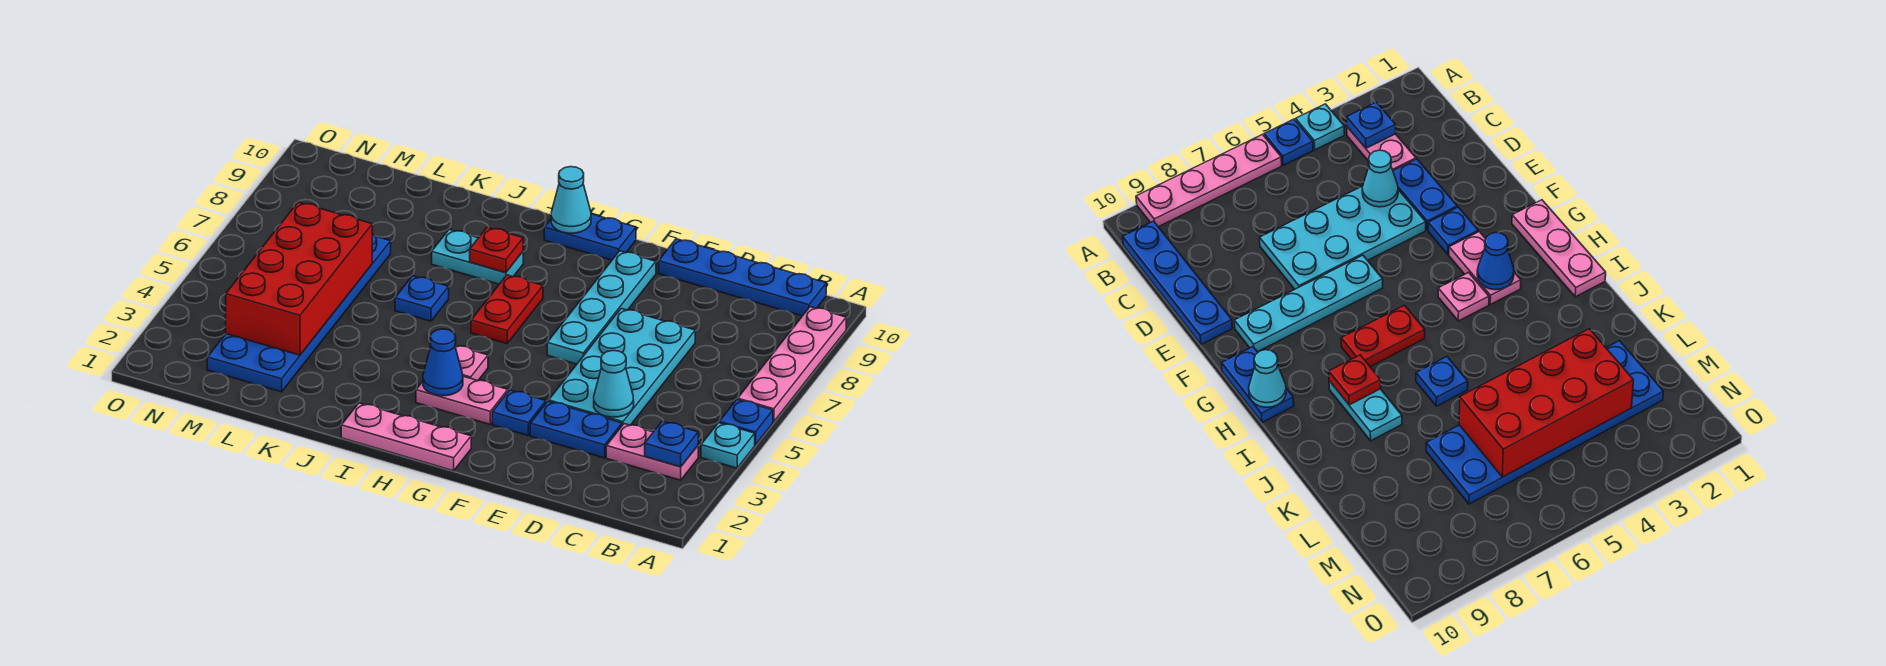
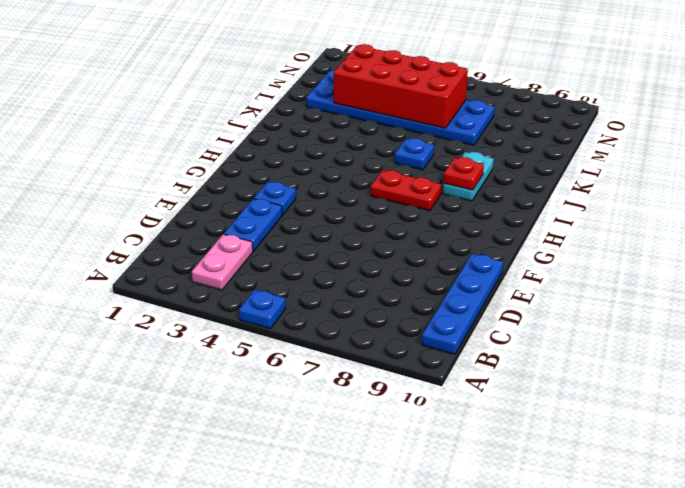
none -> cyan plate A4 level 1
none -> pink plate A6:A9 level 1
none -> cyan plate D4:E7 level 1

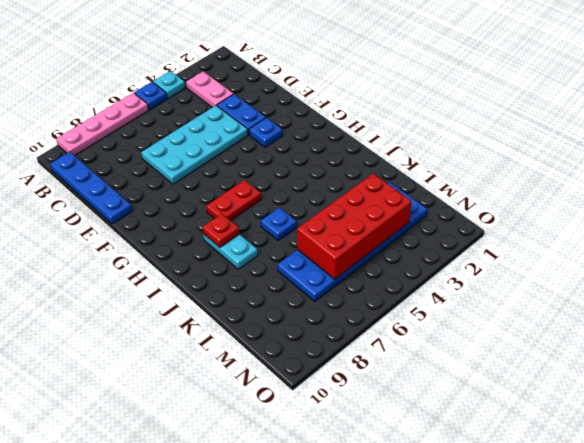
none -> cyan plate F6:F9 level 1
none -> pink plate G1:I1 level 1
none -> pink plate G3:H3 level 1

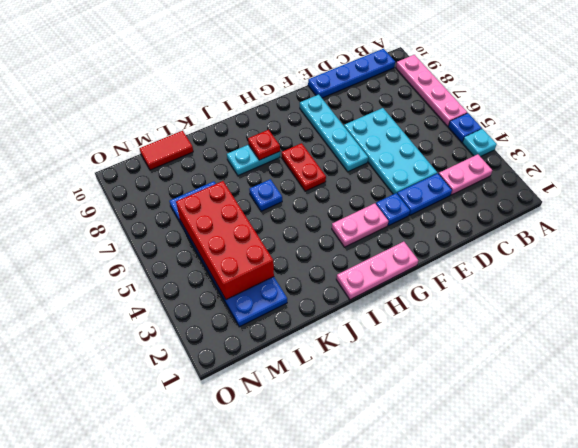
red tile L10:M10 level 1 -> none
none -> blue plate G10:H10 level 1
none -> pink plate H4 level 1
none -> blue plate B3 level 2

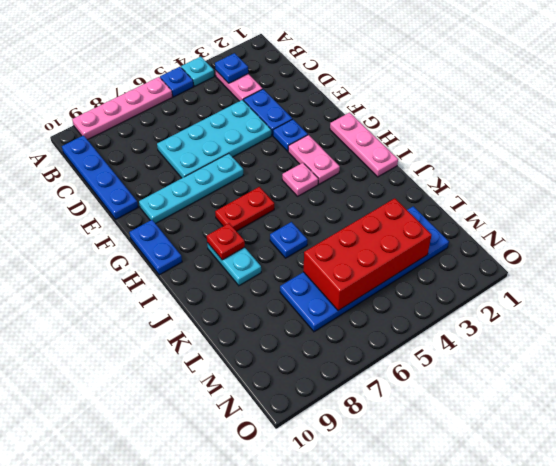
none -> cyan cone D4 level 2
none -> blue cone H3 level 2
none -> cyan cone H10 level 2

